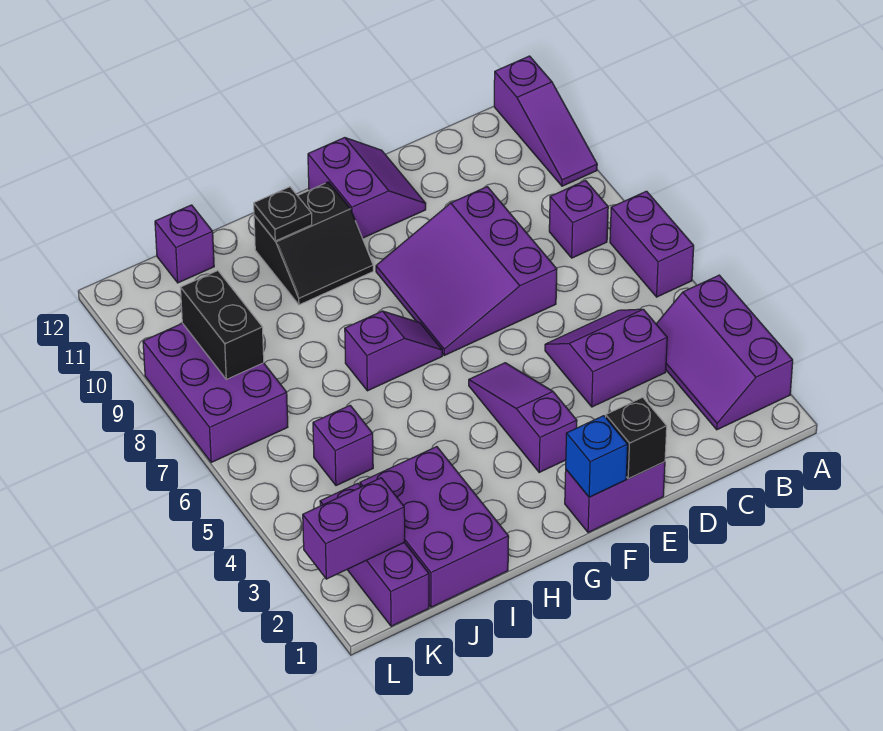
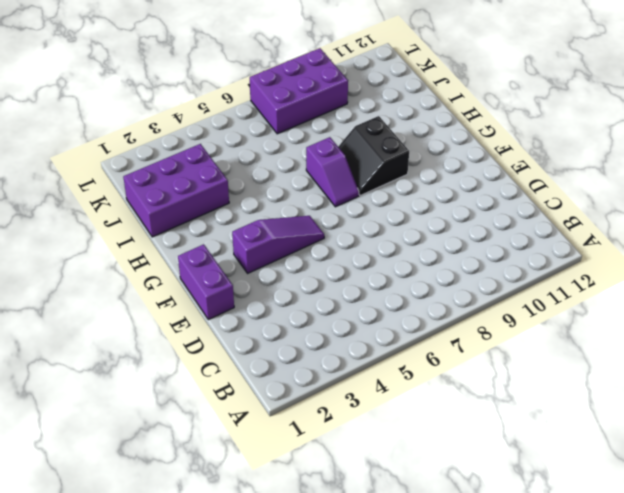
black slope G8:H9 level 1 top 9 -> black slope G10:H11 level 1 top 11
none -> purple slope A2:B4 level 1 top A
none -> purple brick A6:A7 level 1
none -> purple slope A10:A12 level 1 top 12

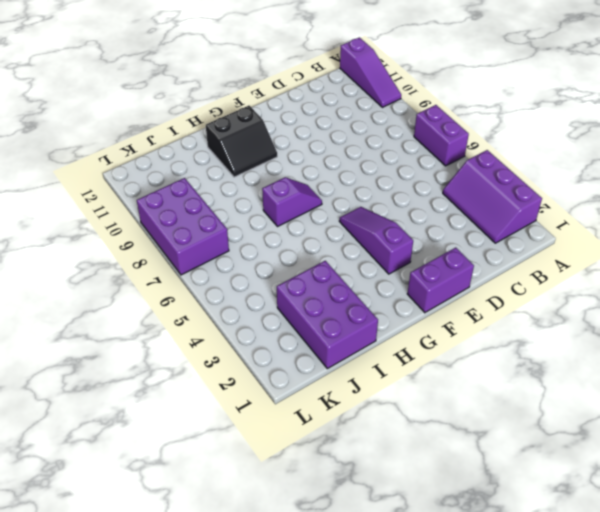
none -> purple brick B8 level 1
none -> purple slope C4:D5 level 1 top 4
none -> purple slope D7:F9 level 1 top D

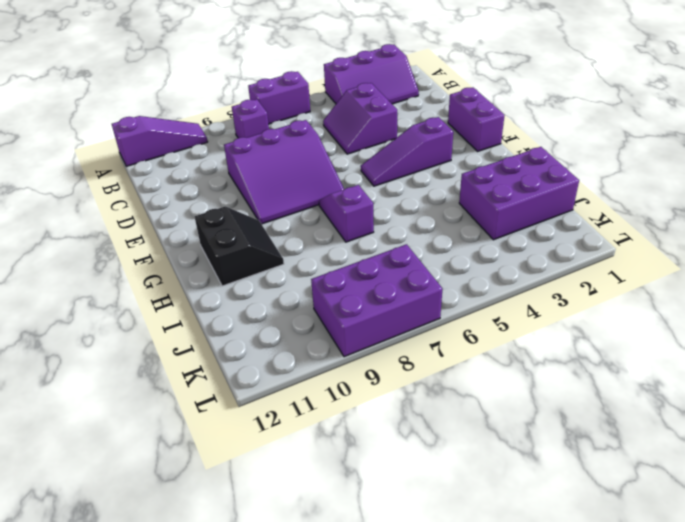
none -> purple slope E11:F12 level 1 top F
none -> purple brick J5 level 1
none -> purple brick J12 level 1

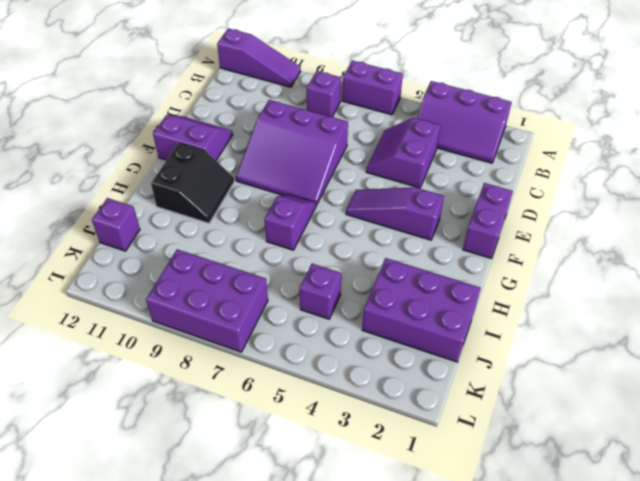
none -> purple brick K1:K3 level 1
none -> black brick E1 level 2
none -> blue brick F1 level 2

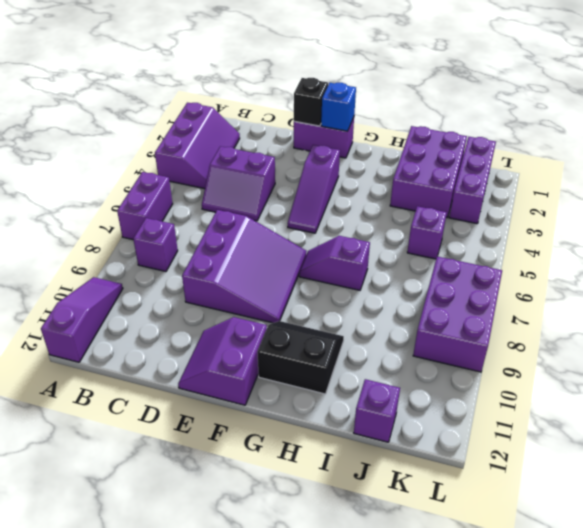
none -> black plate H11 level 2
none -> purple brick K2:L2 level 2
none -> black brick K8:K9 level 2

